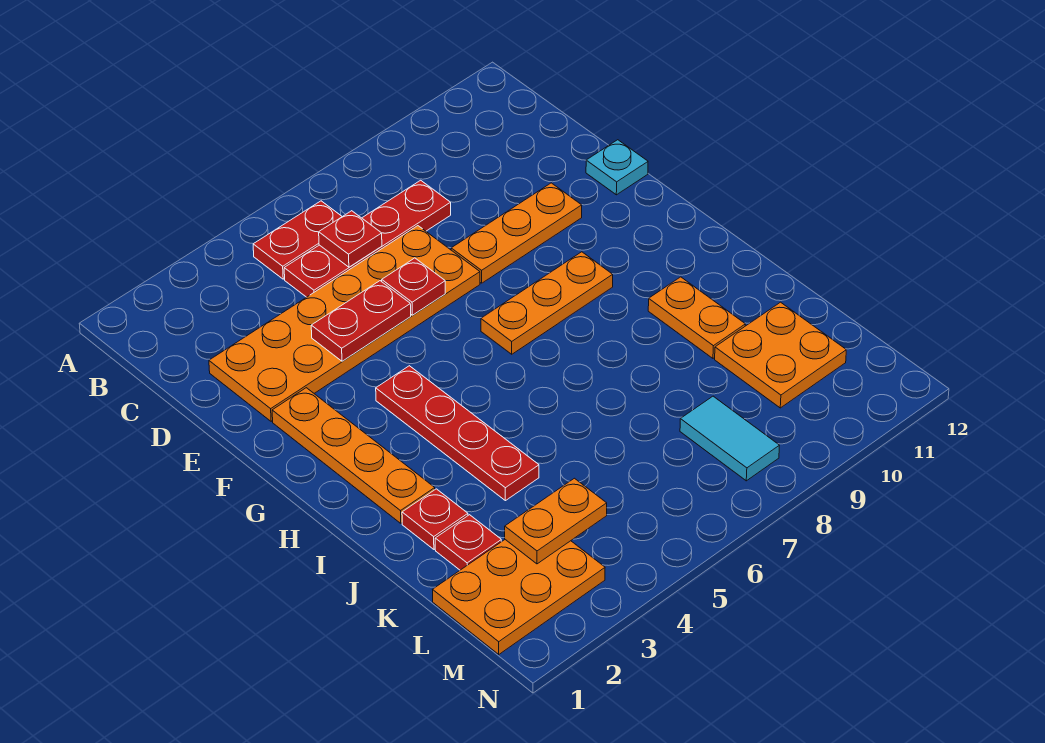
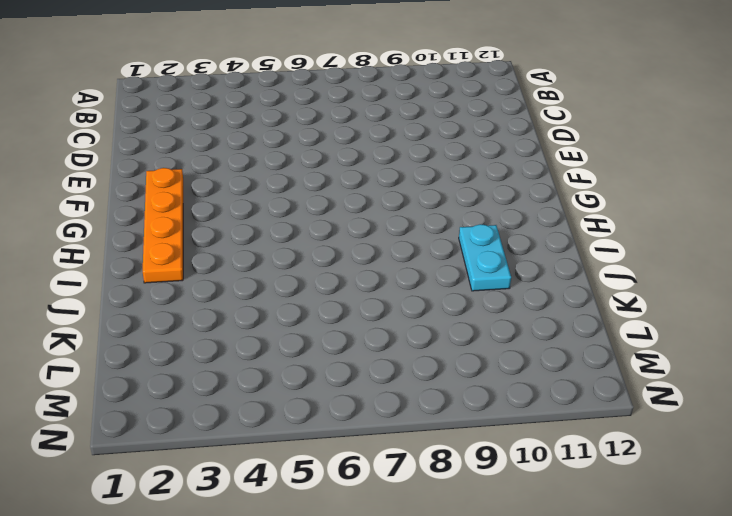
cyan plate I10:J10 level 1 -> orange plate I10:J10 level 1
none -> red plate B5:B6 level 1
none -> red plate C5:C8 level 1
none -> orange plate D2:E7 level 1

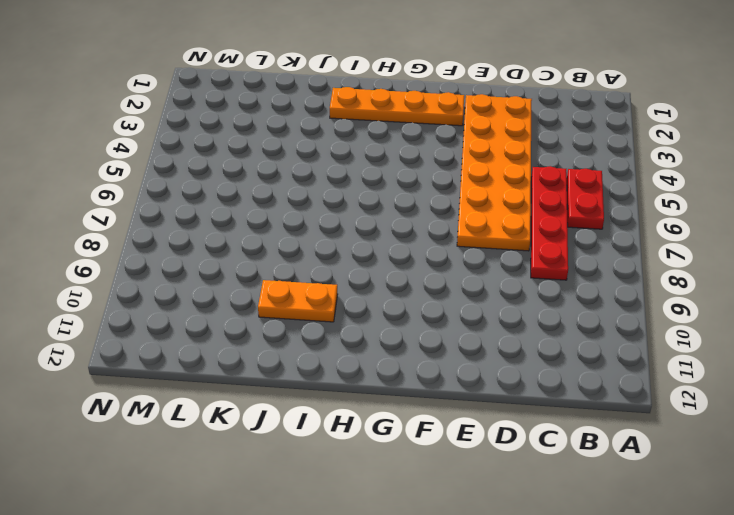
none -> orange plate E8:E10 level 1
none -> cyan plate E12 level 1
none -> red plate G4:J4 level 1

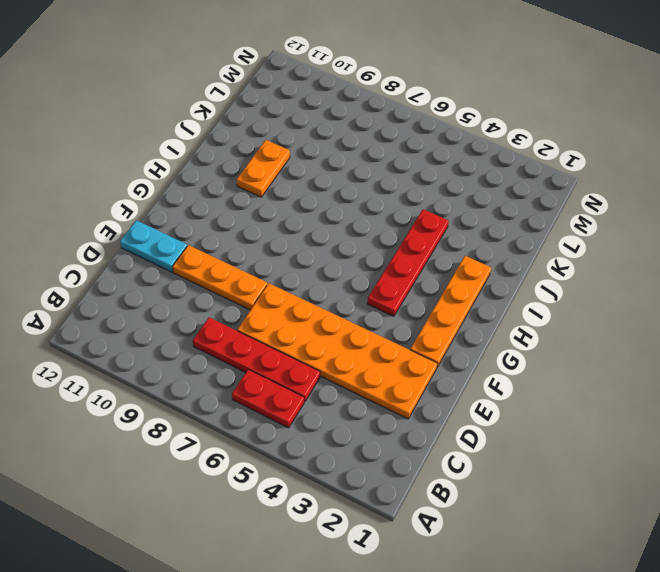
cyan plate E11:E12 level 1 -> cyan plate E12 level 1
none -> orange plate G7:G9 level 1
none -> red plate J2 level 1
none -> red plate K2 level 1

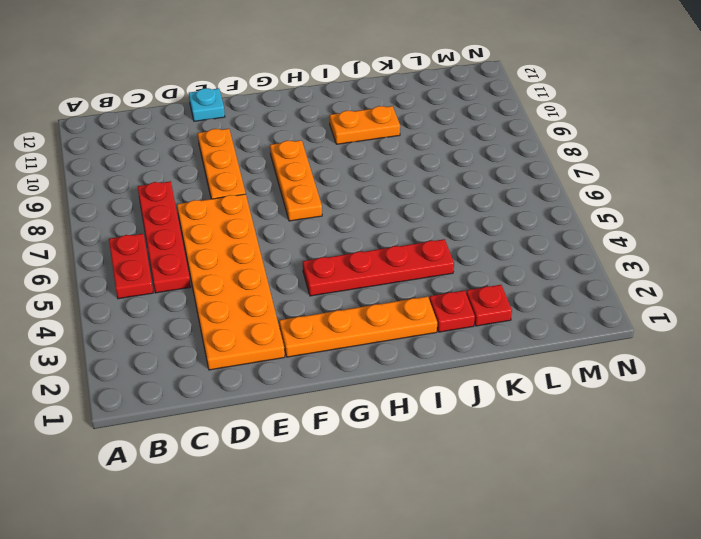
none -> orange plate K10:L11 level 1
none -> orange plate L1:M3 level 1
none -> cyan tile L8:M8 level 1

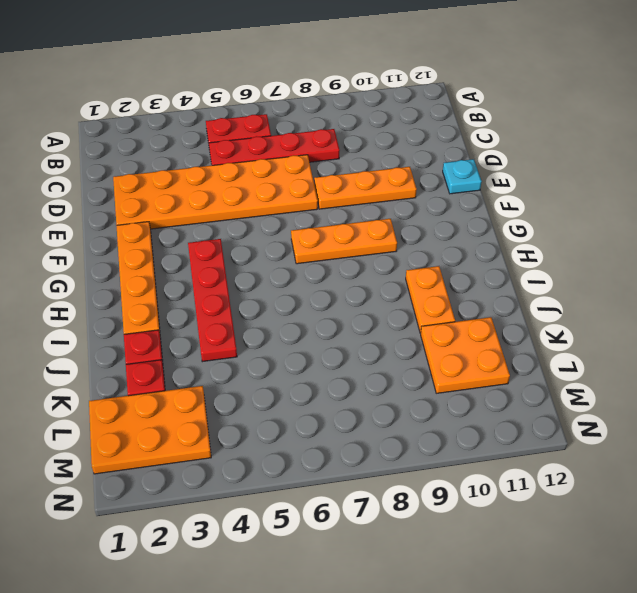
none -> cyan tile L8:M8 level 1
none -> red plate C6 level 2
none -> red plate E4:E5 level 2

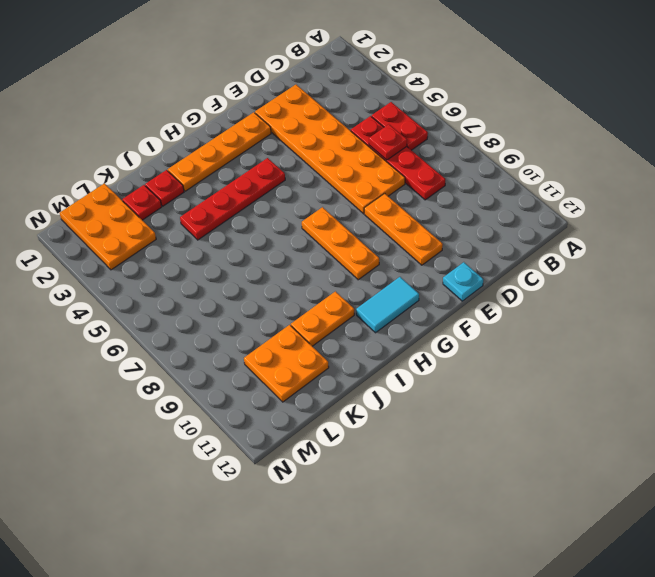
cyan tile G11:H11 level 1 -> cyan tile L8:M8 level 1
none -> red plate E4:E5 level 2
none -> red plate E6 level 2
none -> orange plate L3:L4 level 2

